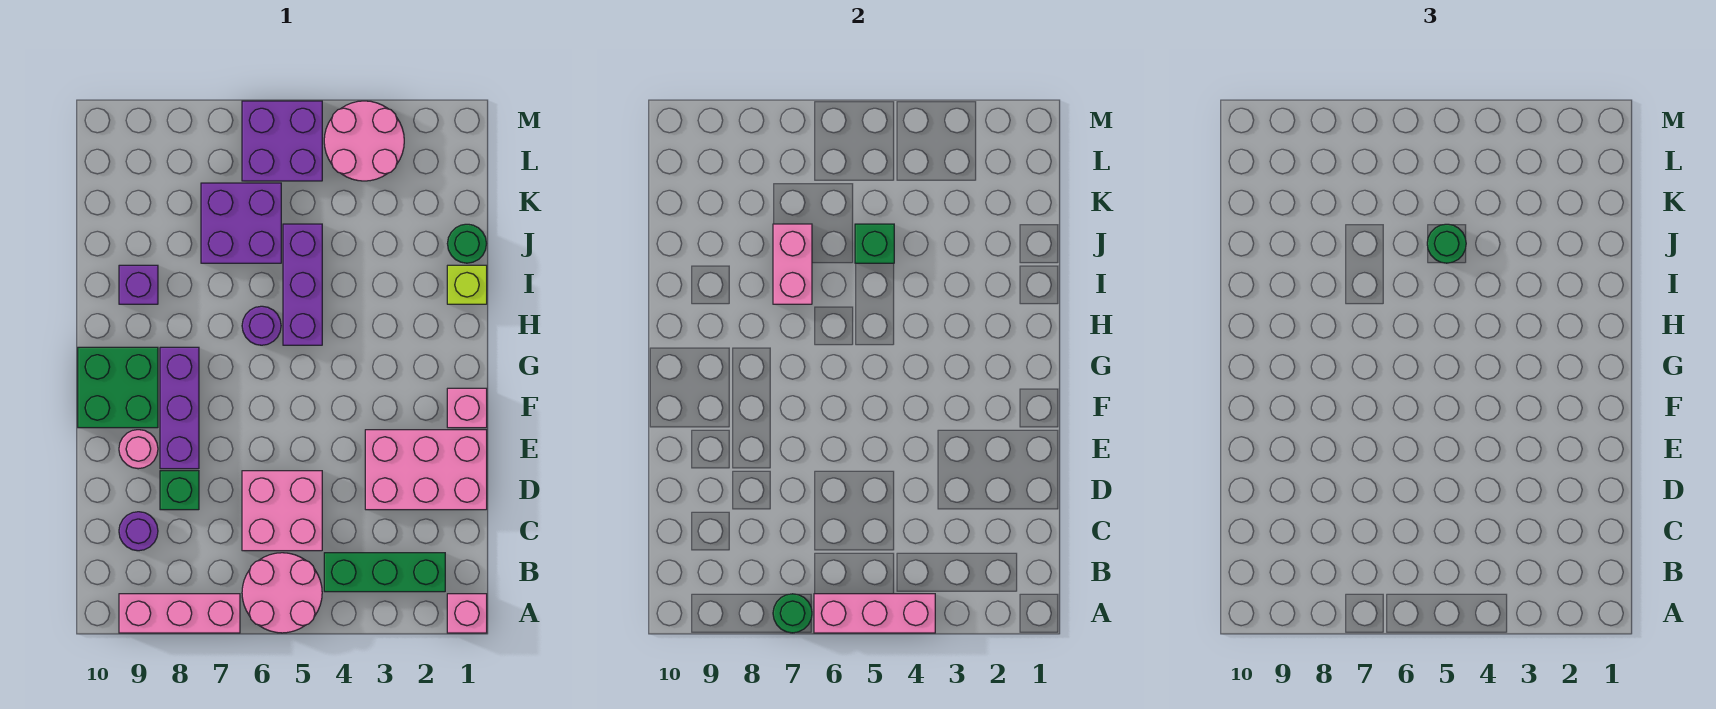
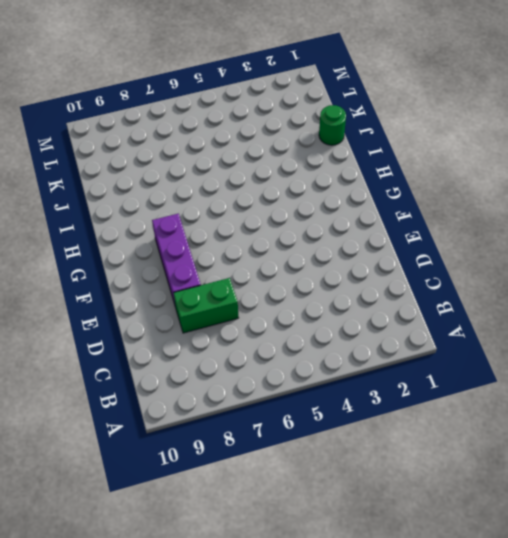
green brick D7:D8 level 1 -> green brick D8 level 1
none -> pink brick A1 level 1
none -> pink round brick A5:B6 level 1
none -> pink brick A7:A9 level 1

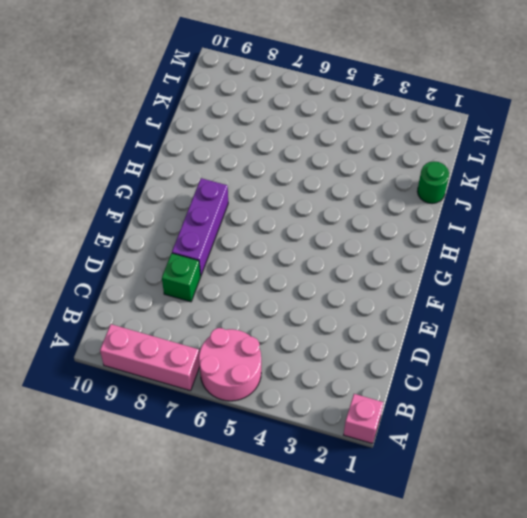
none -> green brick B2:B4 level 1
none -> pink brick C5:D6 level 1
none -> purple round brick C9 level 1

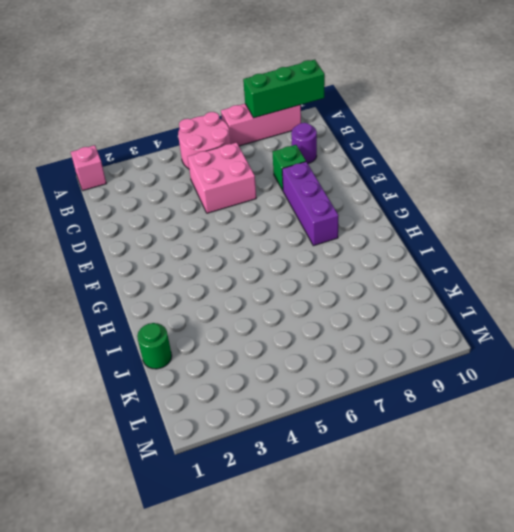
green brick A8:A10 level 2 -> green brick B2:B4 level 1
none -> pink brick D1:E3 level 1
none -> pink round brick E9 level 1
none -> pink brick F1 level 1

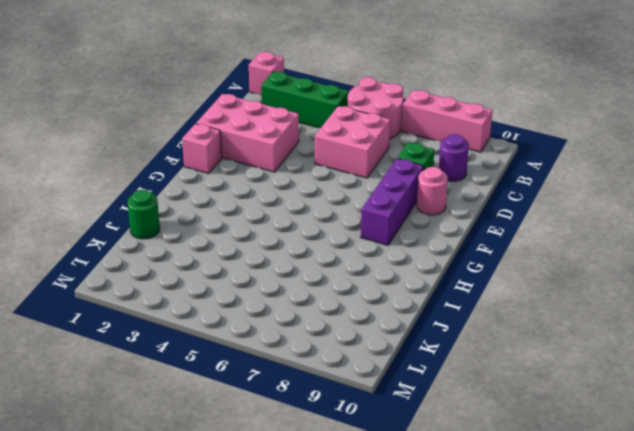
none -> green brick F9:G10 level 1
none -> purple brick H5:J5 level 1
none -> purple round brick H6 level 1

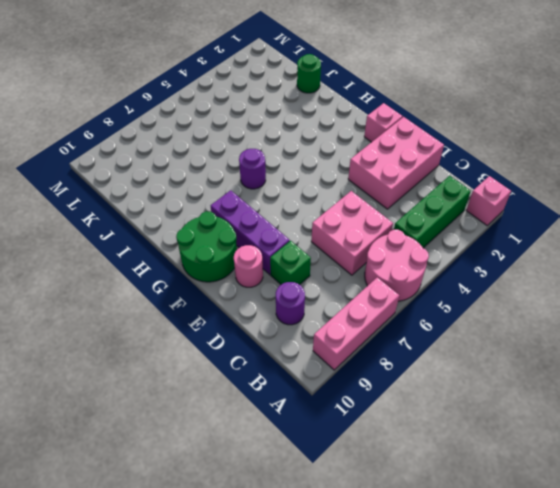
green round brick F9:G10 level 1 -> green brick F9:G10 level 1
none -> purple brick H5:J5 level 1
none -> lime brick I1 level 1
none -> purple brick I9 level 1

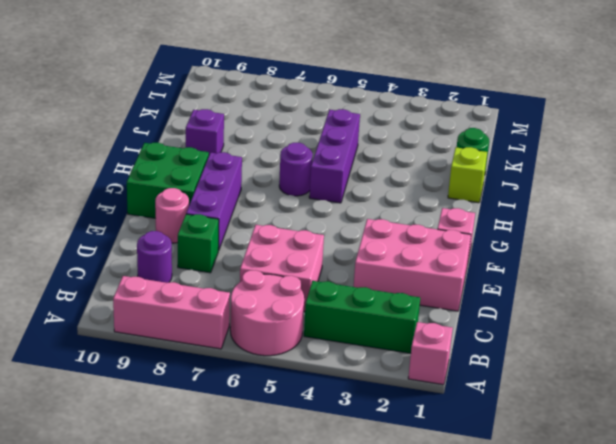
none -> purple brick J6:K7 level 1
none -> pink round brick L3:M4 level 1
none -> purple brick L5:M6 level 1

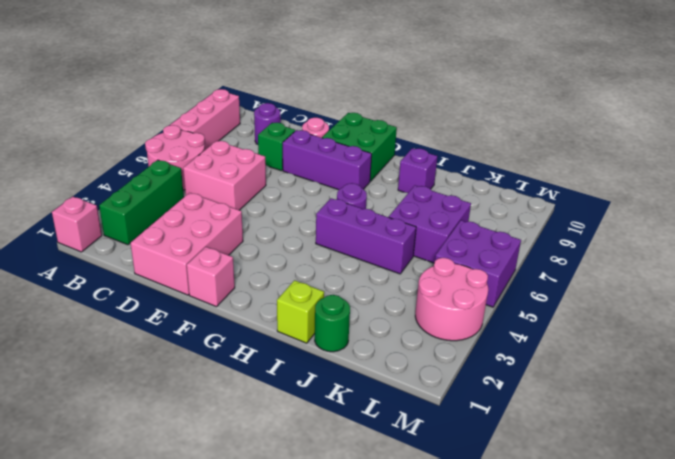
none -> pink brick A4:A6 level 2
none -> green round brick A7 level 2
none -> pink brick I7:J7 level 2

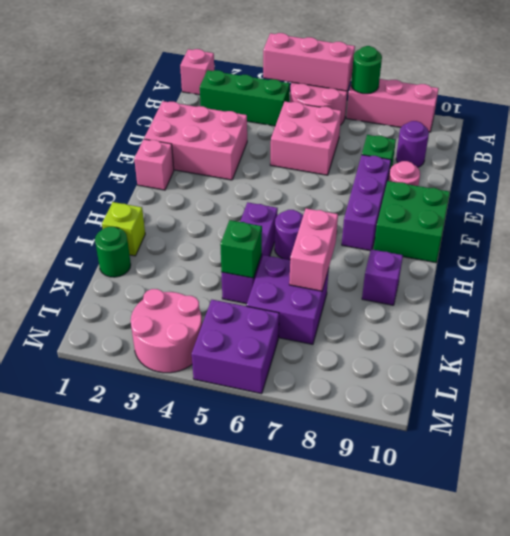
none -> green round brick J5 level 3

